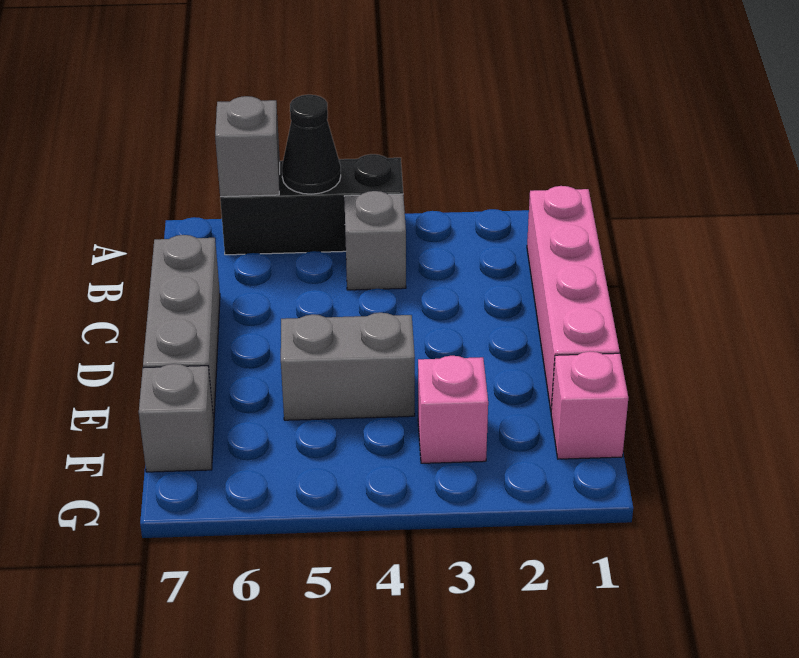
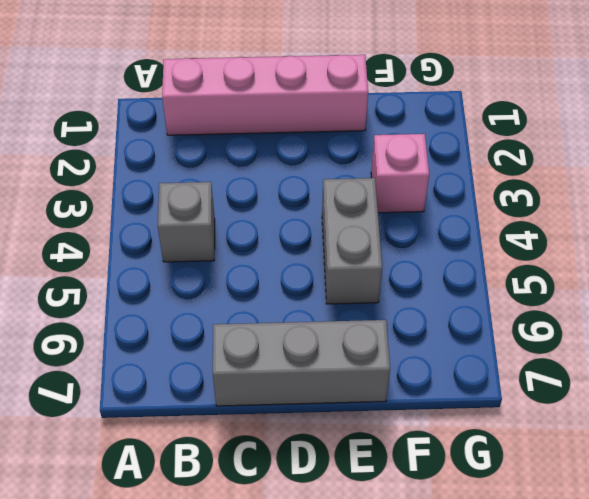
none -> black brick A4:A6 level 1
none -> pink brick F1 level 1

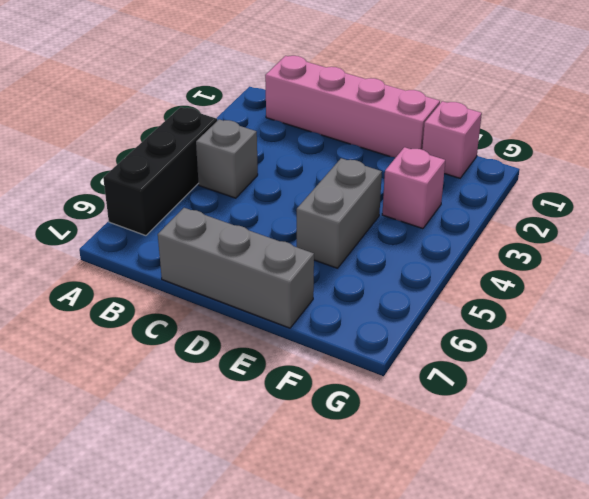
none -> grey brick F7 level 1
none -> black cone A5 level 2

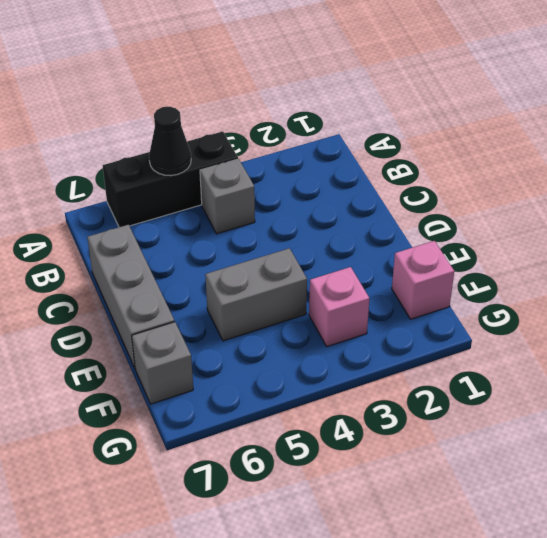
none -> pink brick B1:E1 level 1
none -> grey brick A6 level 2

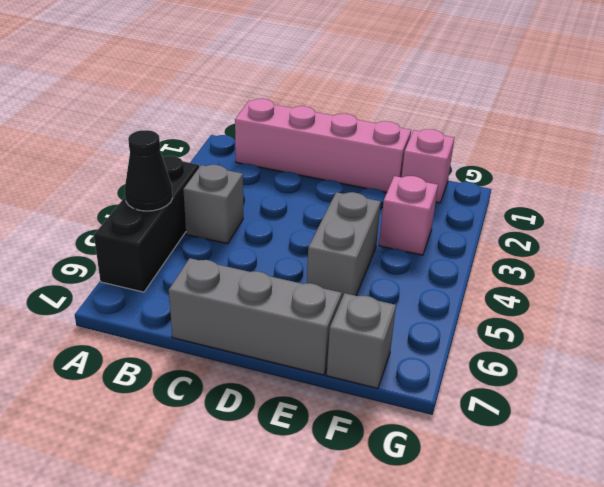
none -> grey brick A6 level 2

